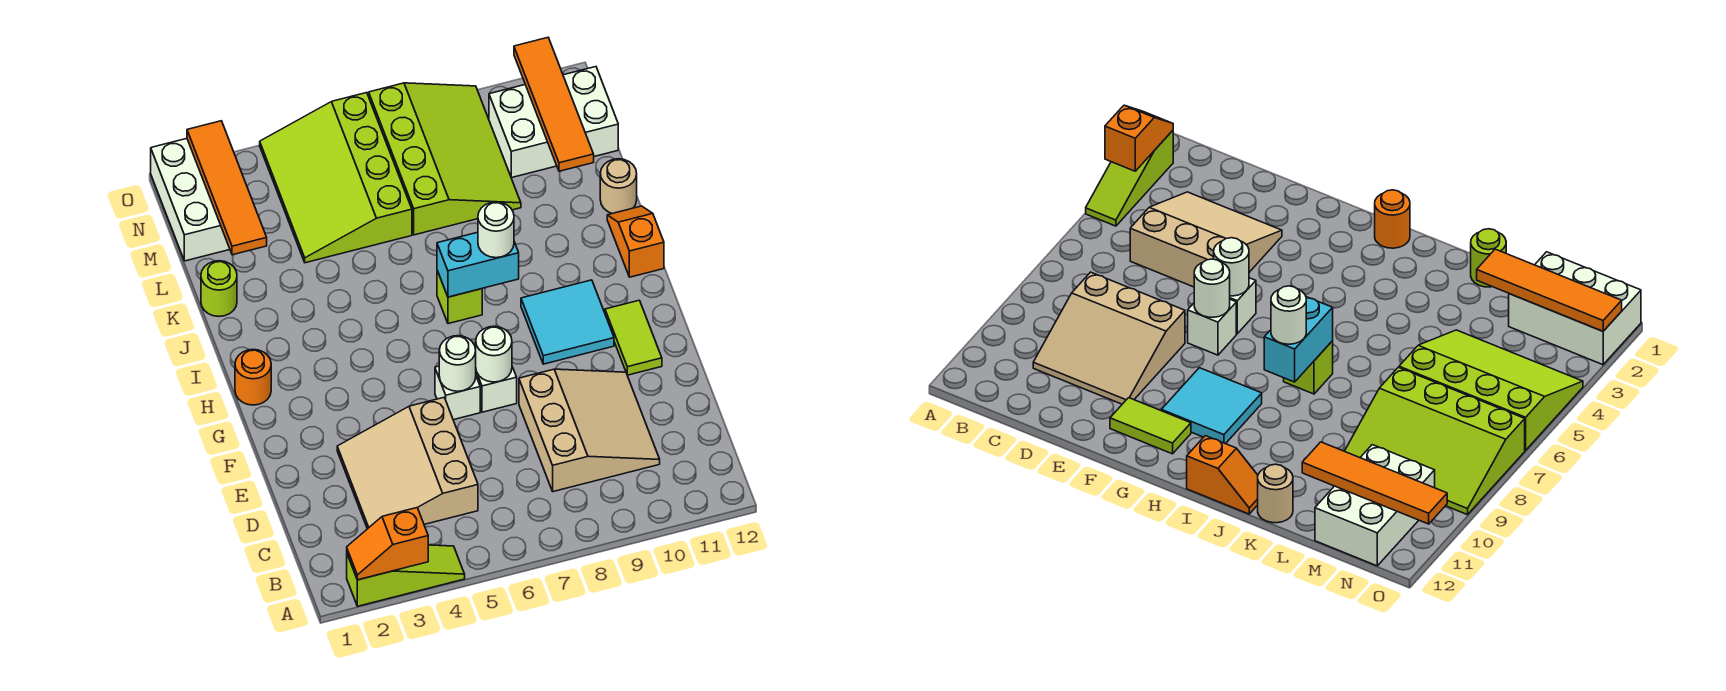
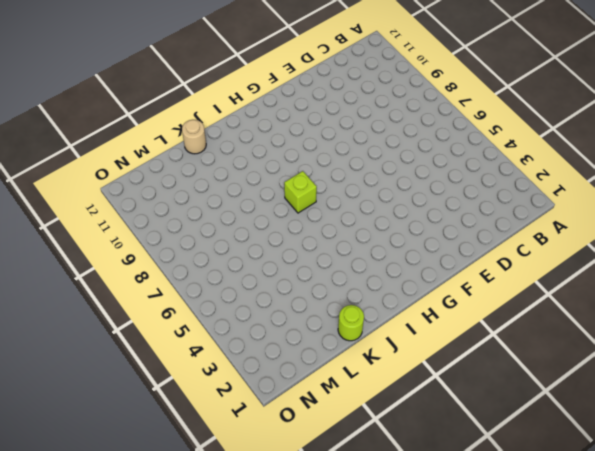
none -> lime slope A2:A4 level 1 top 2
none -> tan slope C3:E5 level 1 top 5
none -> tan slope C8:E10 level 1 top 8

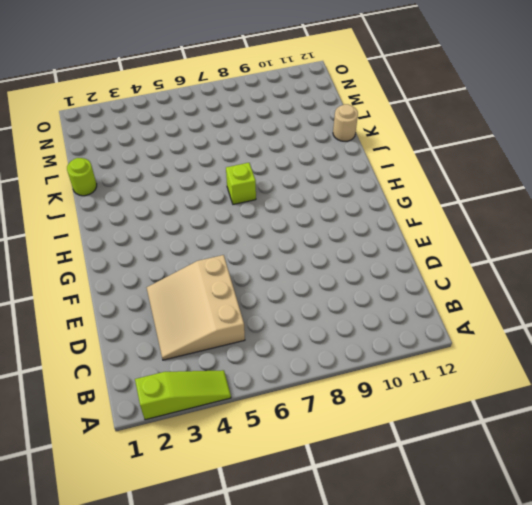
none -> tan slope C8:E10 level 1 top 8
none -> white brick F6 level 1
none -> white brick F7 level 1

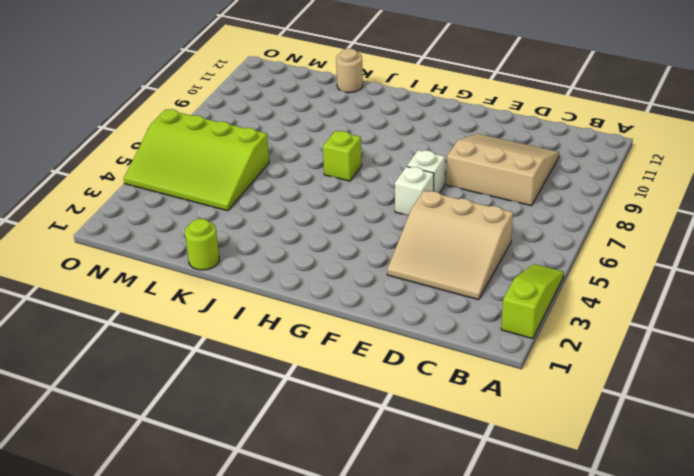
none -> lime tile F11:G11 level 1
none -> cyan tile G9:H10 level 1
none -> orange round brick H1 level 1

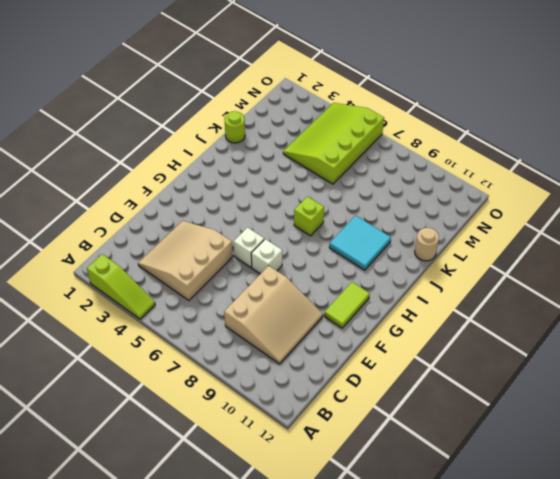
cyan tile I9:J10 level 1 -> cyan tile G9:H10 level 1
none -> orange round brick H1 level 1
none -> orange slope I12:J12 level 1 top I
none -> lime slope L7:O9 level 1 top 7

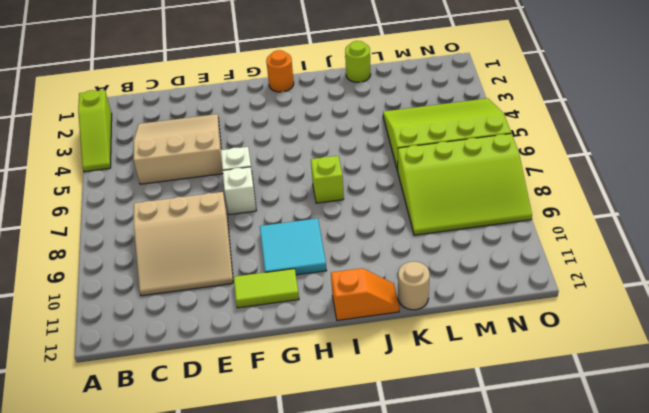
none -> white brick M1:O2 level 1
none -> white brick M10:N12 level 1
none -> orange slope A2:A3 level 2 top 3

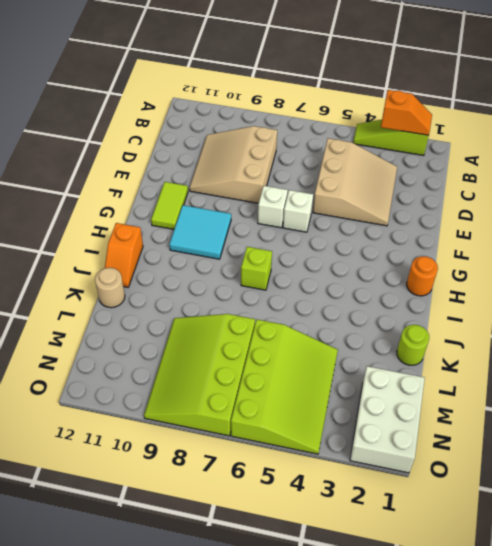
none -> white brick M10:N12 level 1
none -> white round brick F6 level 2
none -> white round brick F7 level 2

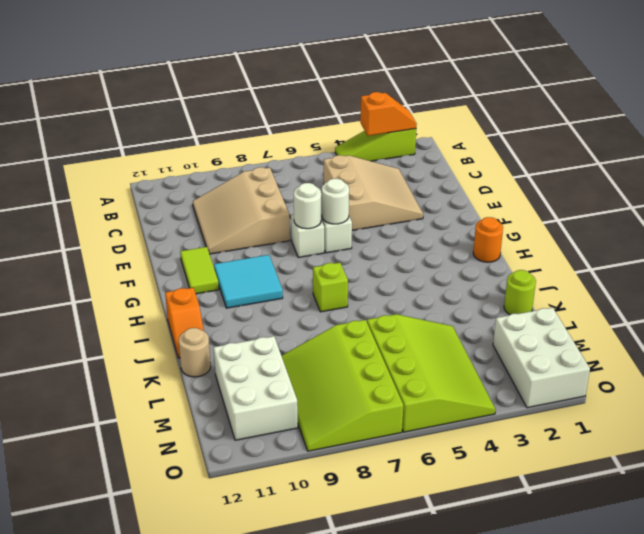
white brick L10:N11 level 1 -> white brick M10:N12 level 1
none -> cyan brick I7:I8 level 2
none -> orange tile L2:O2 level 2
none -> orange tile L11:O11 level 2

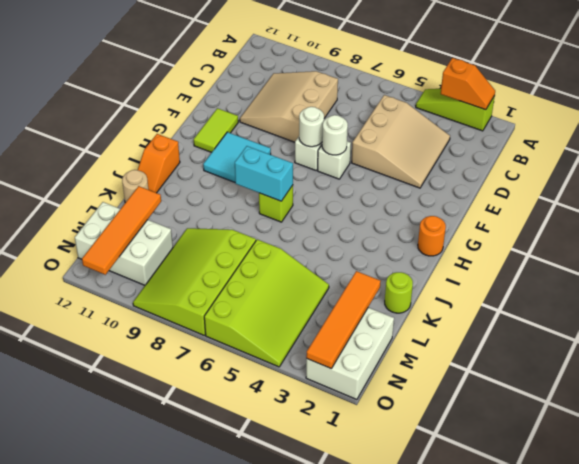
none -> white round brick I8 level 3

